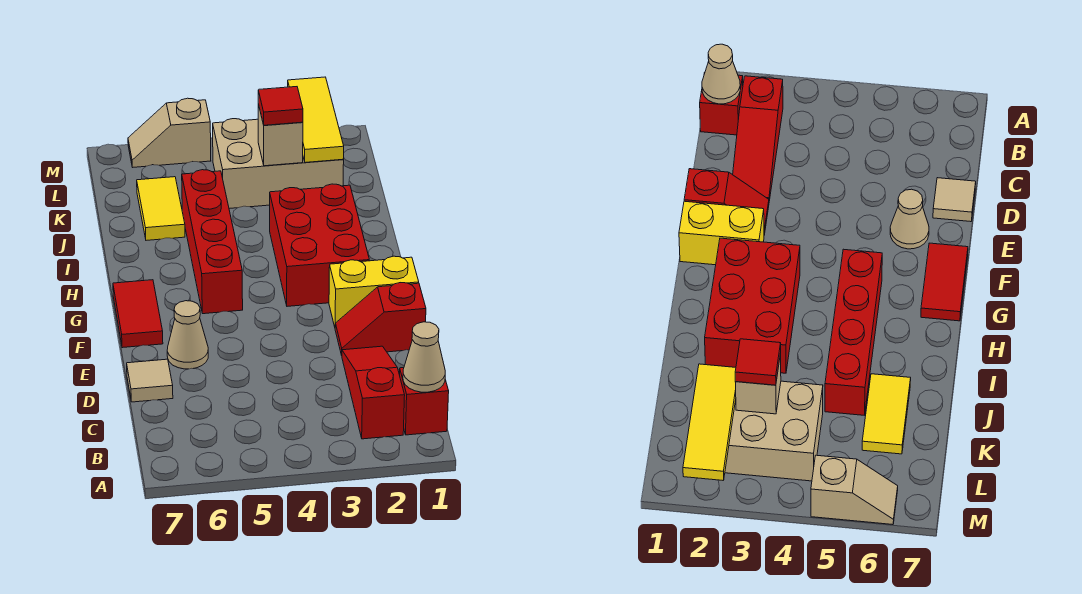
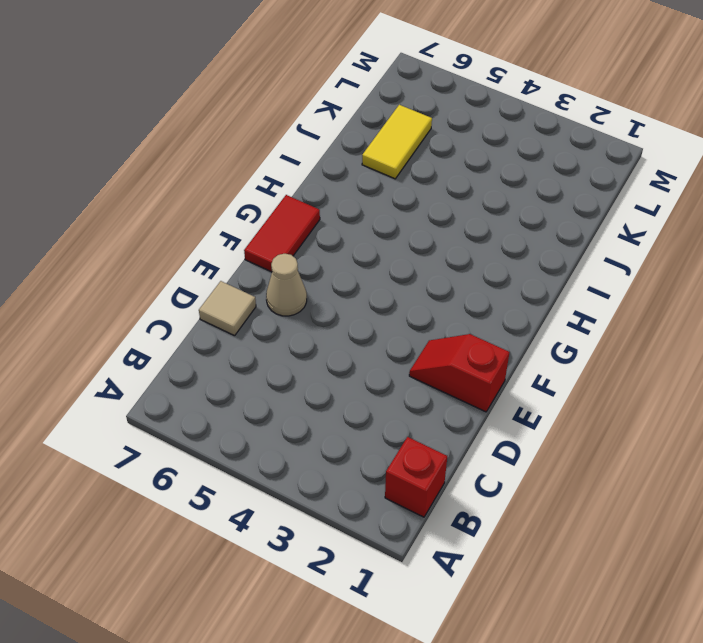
none -> red slope B2:D2 level 1 top B
none -> yellow brick F1:F2 level 1
none -> red brick G2:I3 level 1

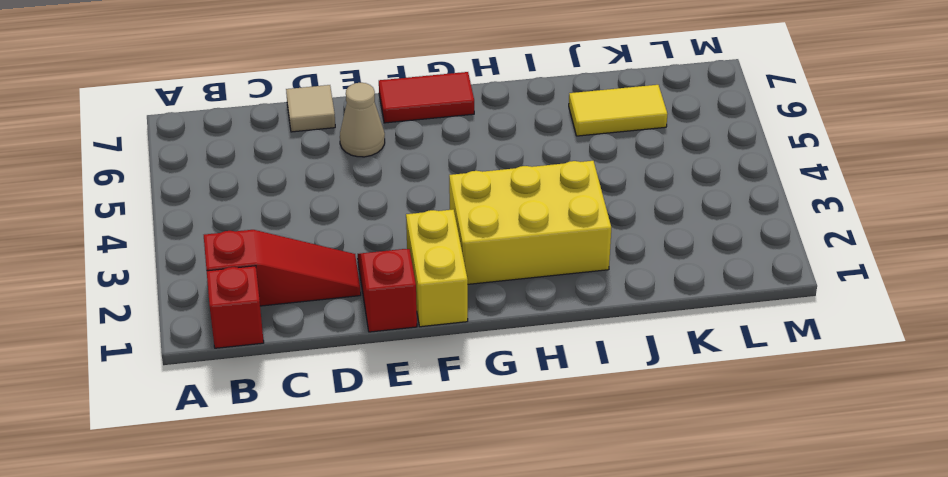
yellow brick G2:I3 level 1 -> red brick G2:I3 level 1
none -> red brick G5:J5 level 1
none -> tan brick K2:L4 level 1
none -> tan slope M5:M6 level 1 top 5

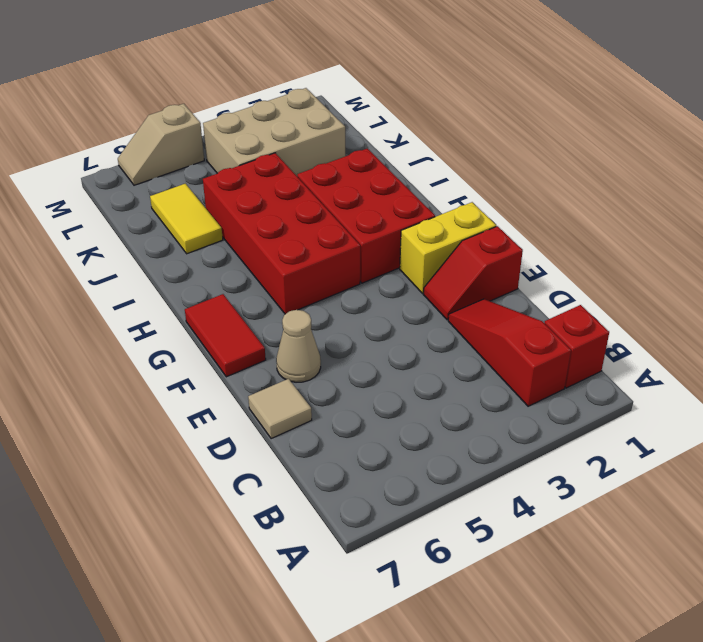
red brick G4:J5 level 1 -> red brick G5:J5 level 1
none -> tan cone B1 level 2
none -> yellow tile K2:M2 level 2
none -> tan brick K3 level 2

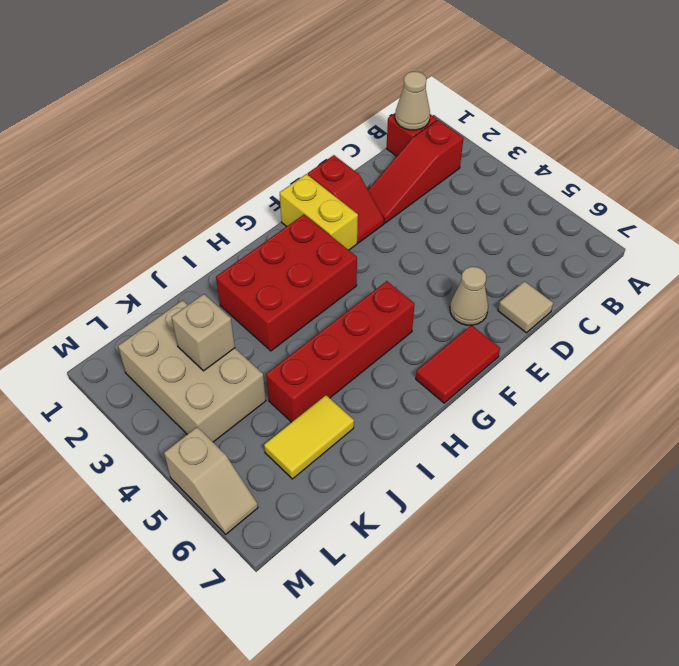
none -> yellow tile K2:M2 level 2
none -> red tile K3 level 3

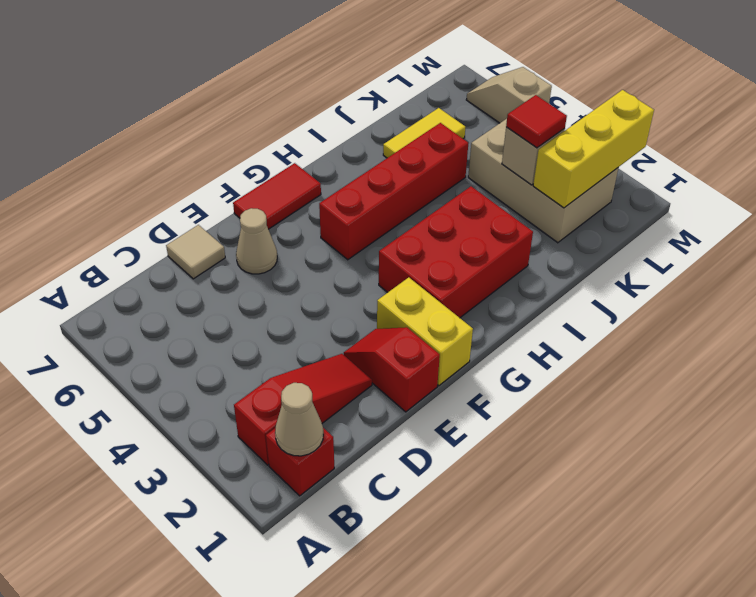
yellow brick K2:M2 level 2 -> yellow tile K2:M2 level 2

